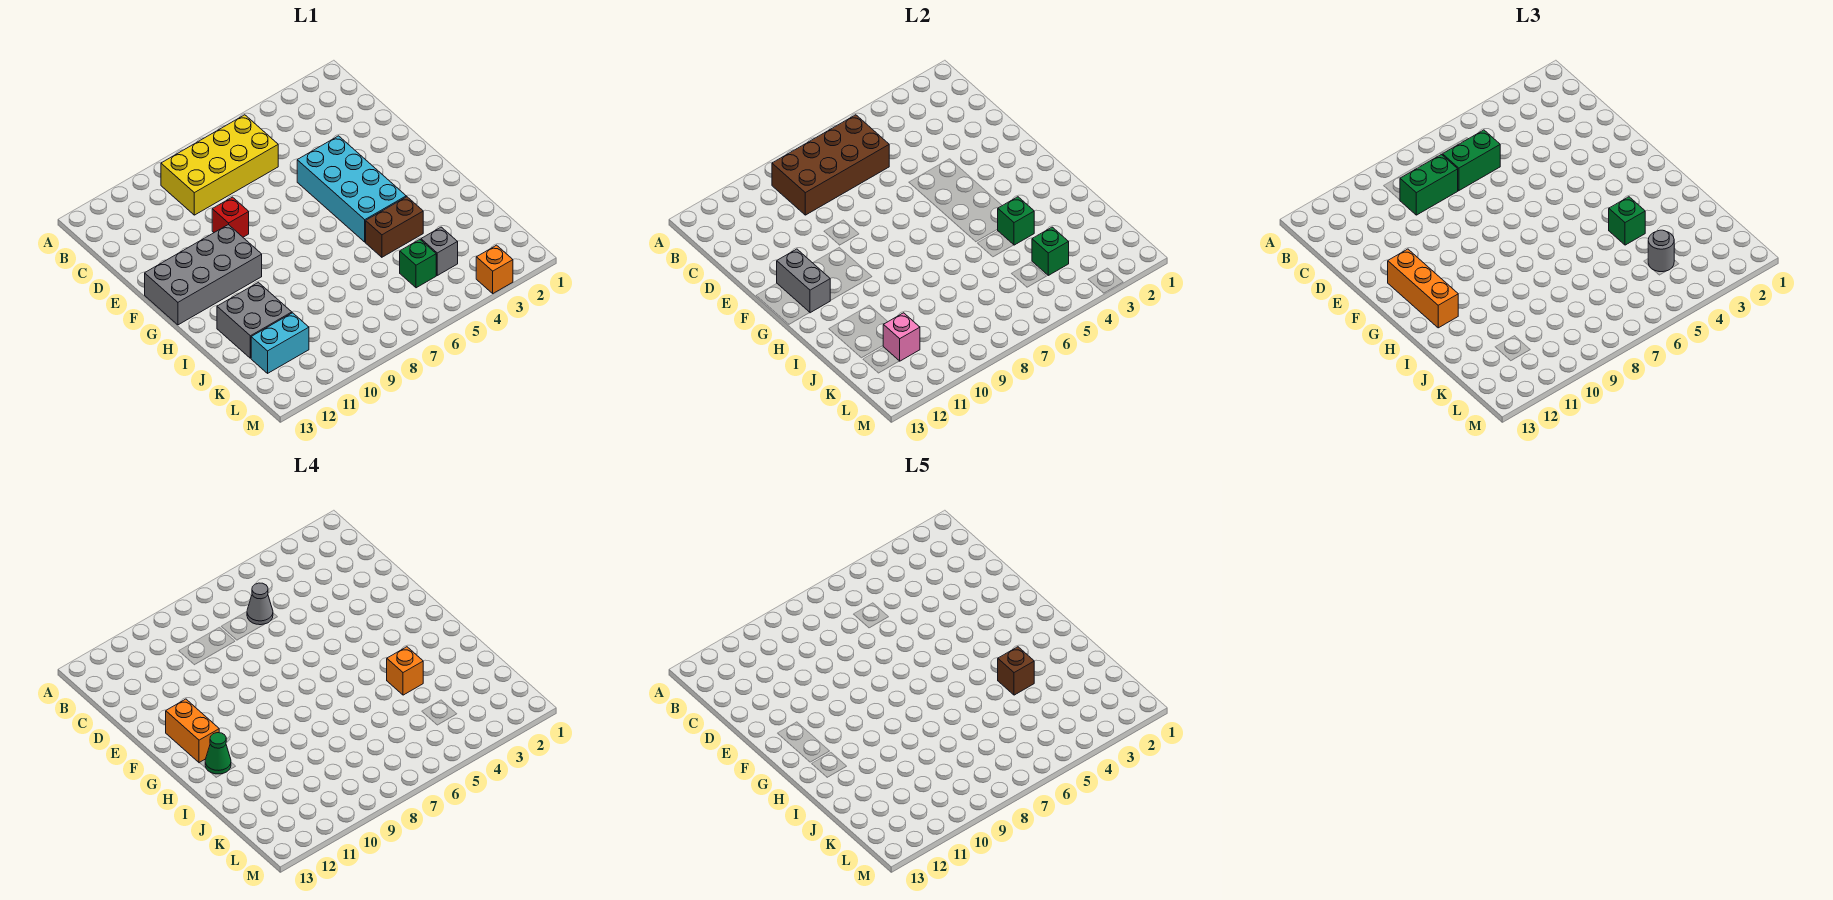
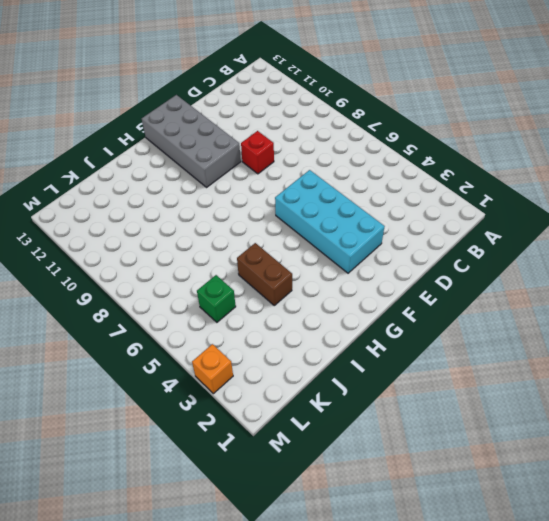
cyan brick E3:F6 level 1 -> cyan brick E4:H5 level 1
none -> yellow brick B6:C9 level 1
none -> grey brick I11:J12 level 1
none -> grey brick K4 level 1

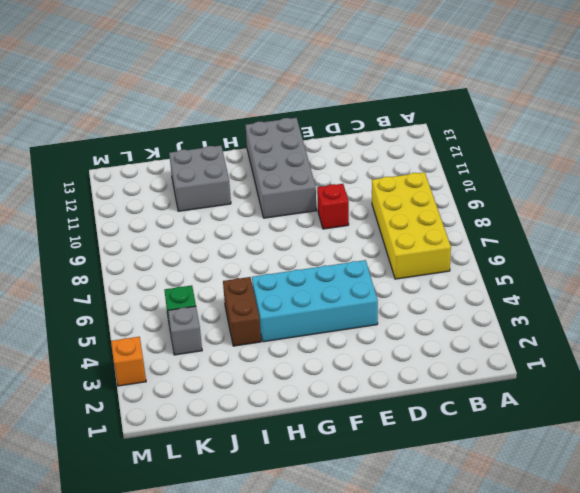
none -> cyan brick K11:K12 level 1
none -> brown brick B6:C9 level 2
none -> grey brick F12:G12 level 2

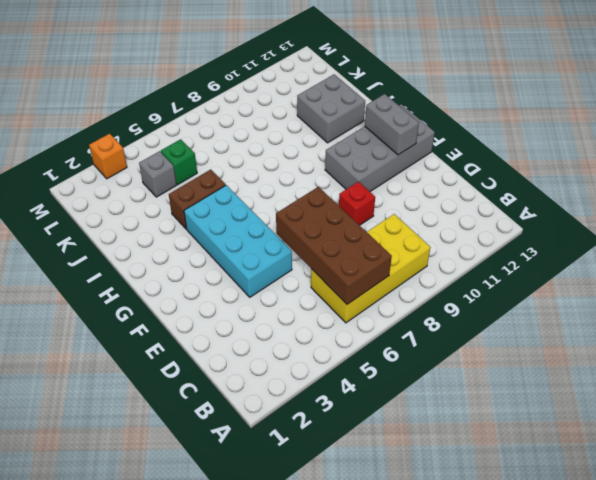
brown brick B6:E7 level 2 -> brown brick B6:C9 level 2
none -> cyan brick K11:K12 level 1
none -> green brick I4 level 2
none -> green brick K4 level 2

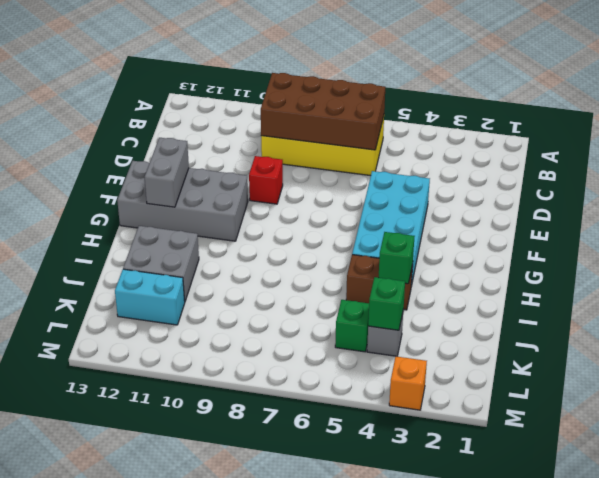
none -> pink brick K11 level 2
none -> green brick C6:C7 level 3
none -> green brick C8:C9 level 3

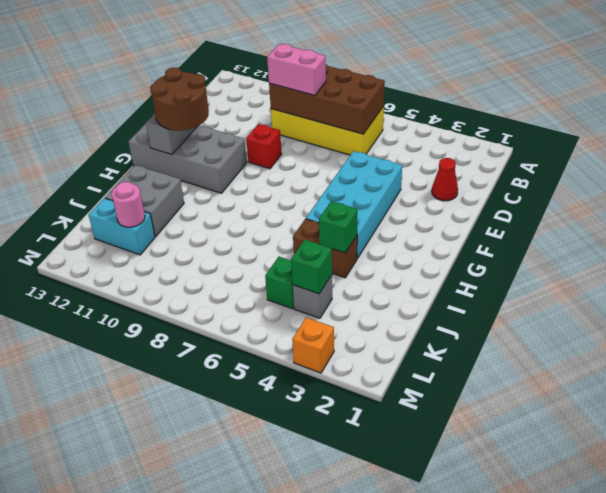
pink brick C8:C9 level 3 -> green brick C8:C9 level 3
red cone D2 level 1 -> none
brown round brick F11:G12 level 3 -> orange brick F12:H12 level 3
pink round brick K11 level 2 -> pink brick K11 level 2
none -> green brick C6:C7 level 3
none -> green brick I4 level 3
none -> grey round brick K4 level 3

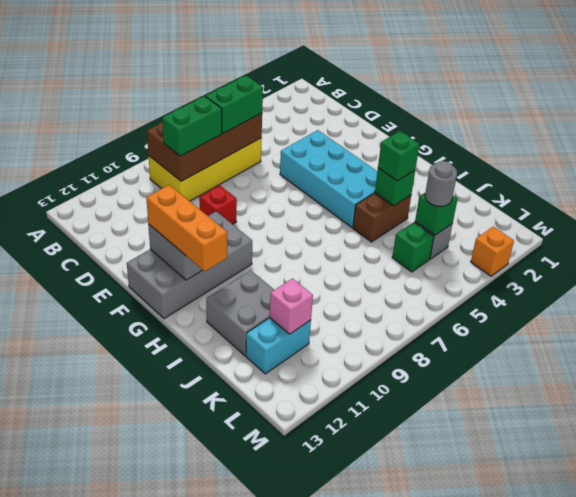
none -> grey cone C6 level 4
none -> orange brick F12:G12 level 4
none -> green cone H12 level 4

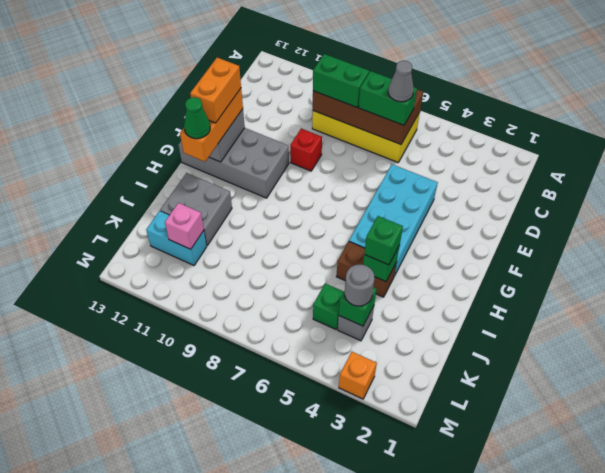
none -> orange brick I4 level 4
none -> brown brick I4 level 5

